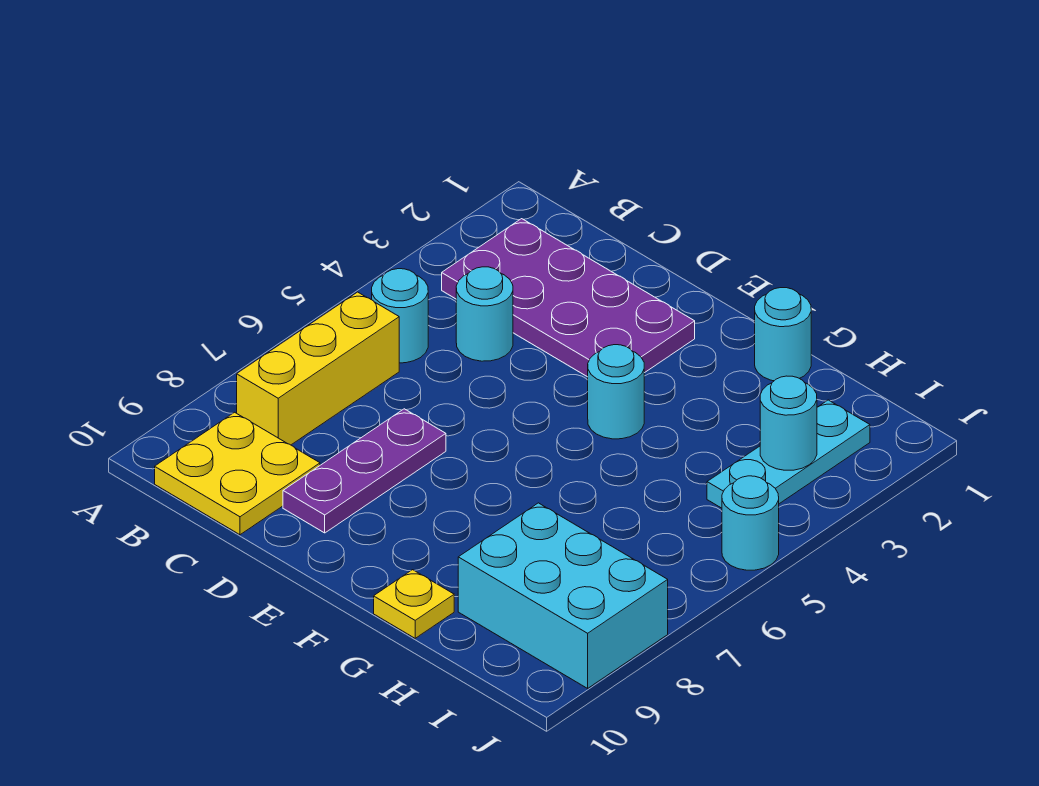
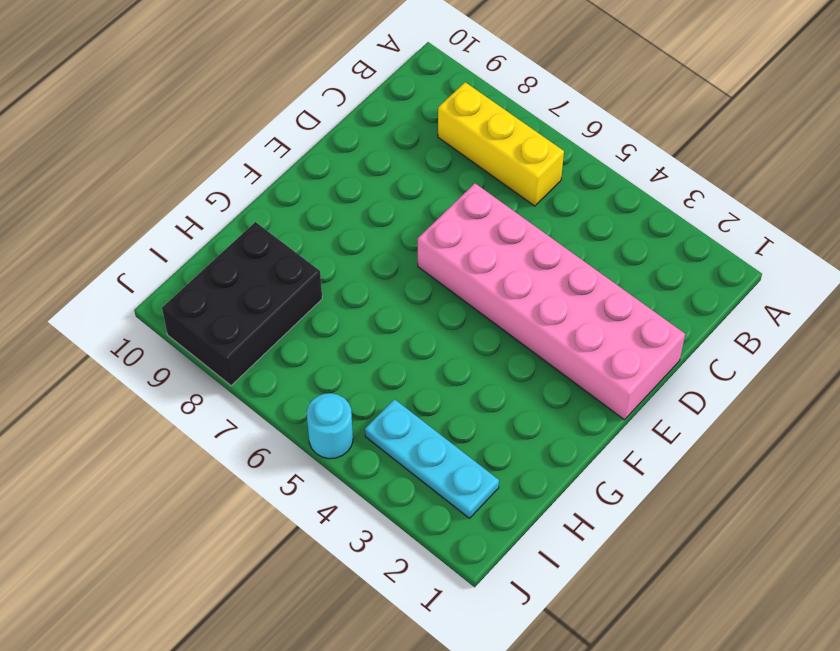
pink brick D1:E6 level 1 -> purple plate B2:E3 level 1
black brick H8:J9 level 1 -> cyan brick H8:J9 level 1
none -> cyan round brick B5 level 1
none -> yellow plate B9:C10 level 1
none -> cyan round brick C4 level 1

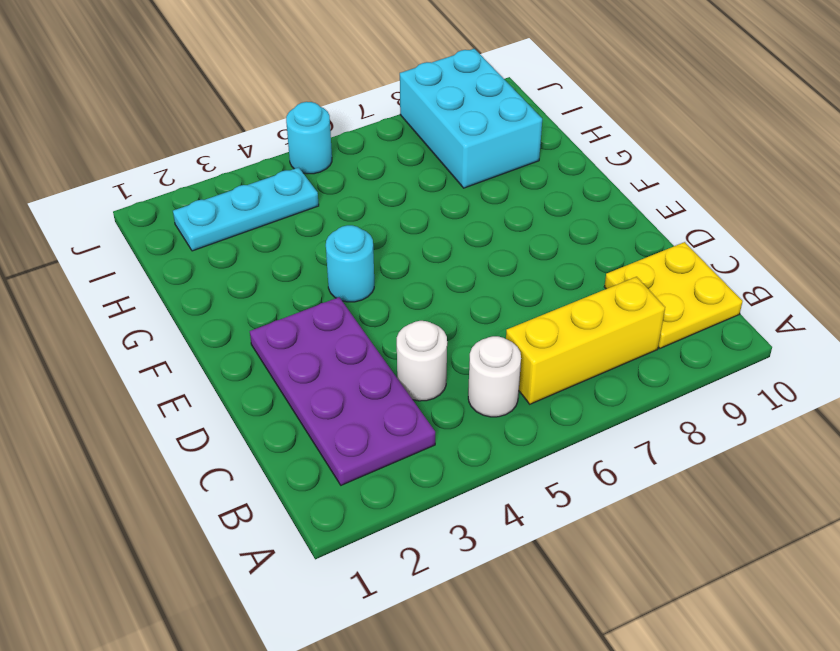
white round brick B5 level 1 -> cyan round brick B5 level 1
white round brick C4 level 1 -> cyan round brick C4 level 1
none -> purple plate D7:D9 level 1
none -> cyan round brick G1 level 1
none -> yellow plate G10 level 1

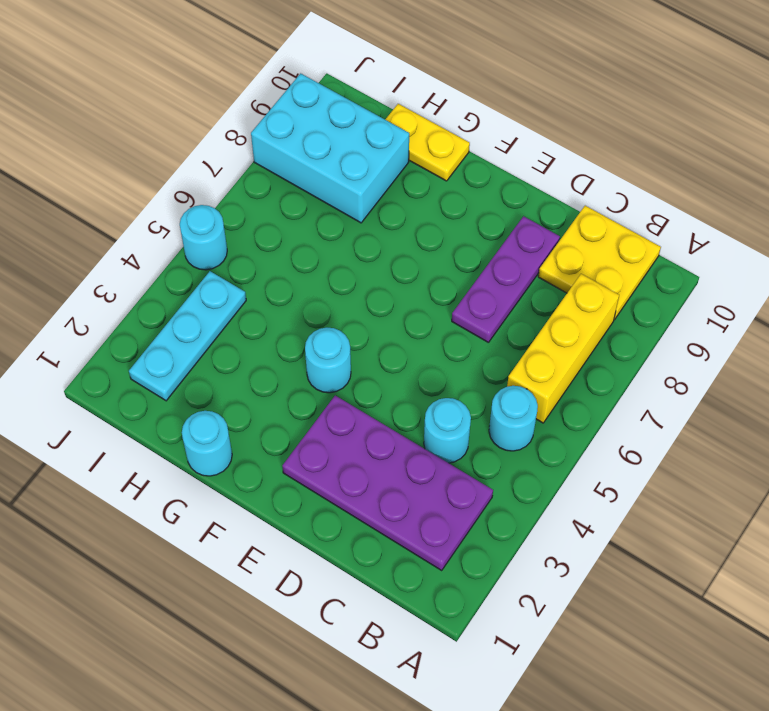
yellow plate G10:H10 level 1 -> yellow plate G10 level 1
none -> cyan round brick I3 level 2

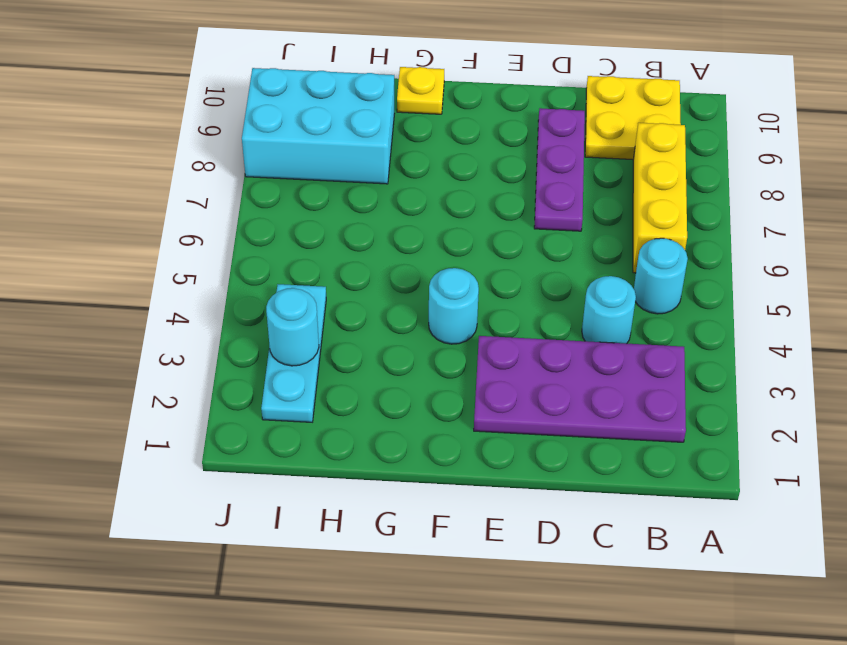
none -> cyan round brick G1 level 1
none -> cyan round brick J5 level 1

